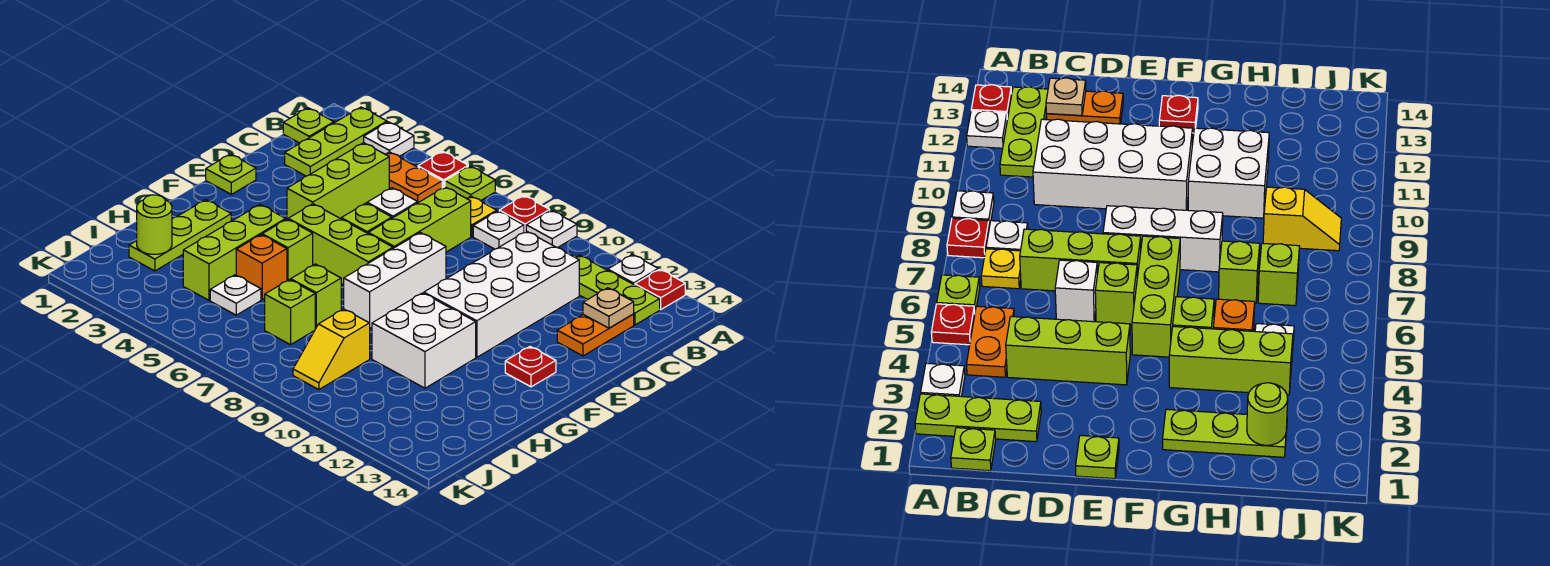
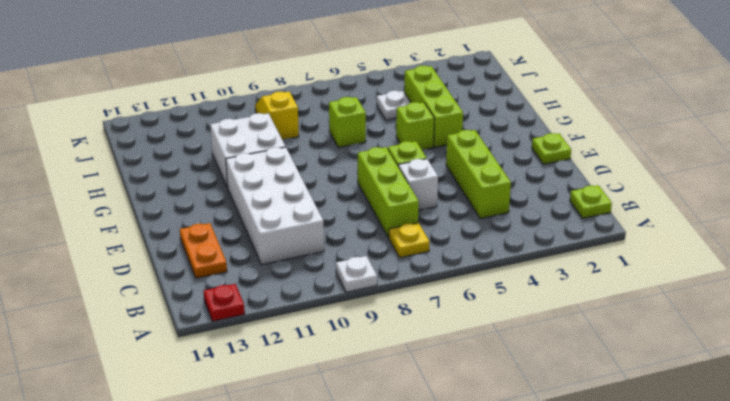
none -> lime plate A2:C2 level 1
none -> white plate A3 level 1
none -> red plate A5 level 1
none -> lime plate A6 level 1

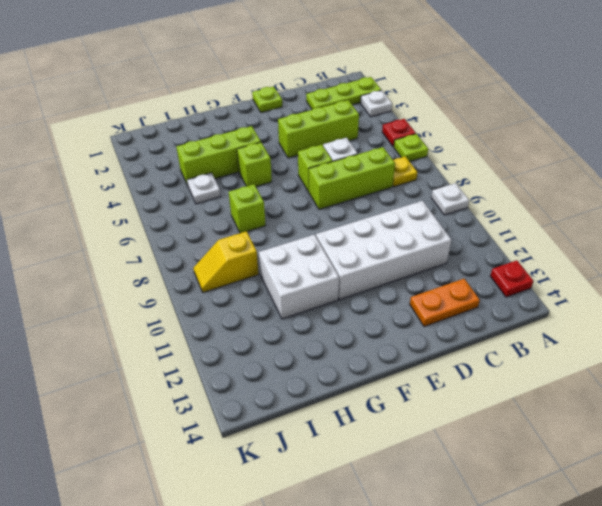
none -> red plate A8 level 1
none -> white plate A12 level 1
none -> lime plate B1 level 1
none -> orange plate B4:B5 level 1

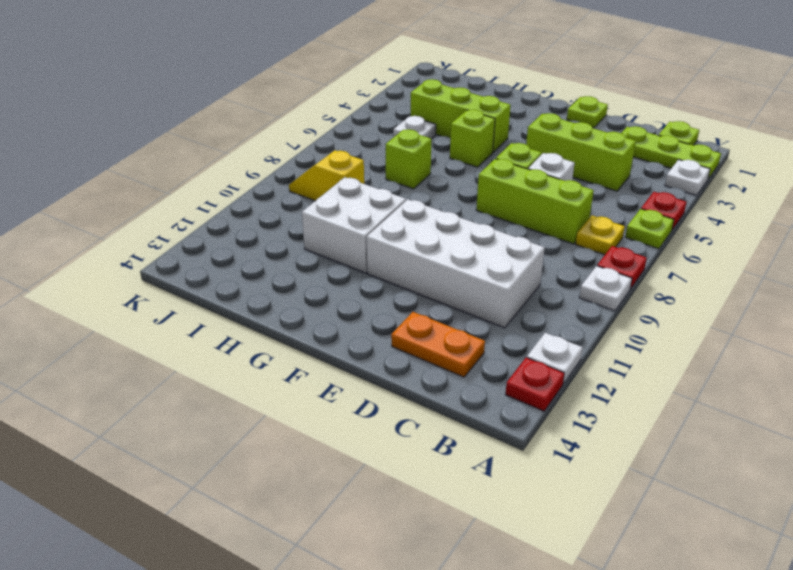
none -> orange plate B4:B5 level 1
none -> white plate B8 level 1
none -> lime plate B11:B13 level 1
none -> white brick E8:G8 level 1

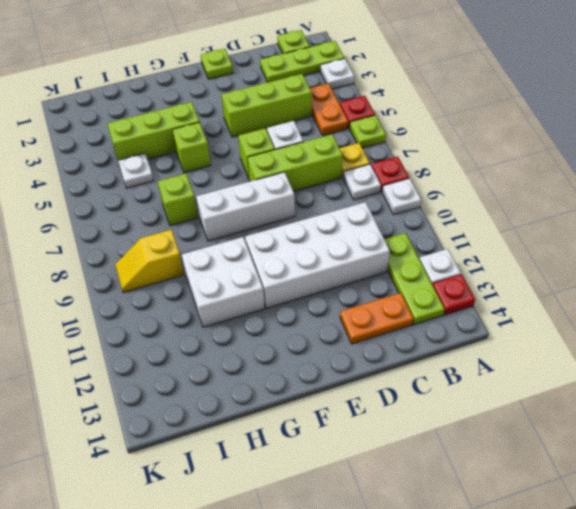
none -> lime brick F5:F7 level 1
none -> red plate F13 level 1
none -> lime plate G2:I2 level 1
none -> orange brick H5 level 1

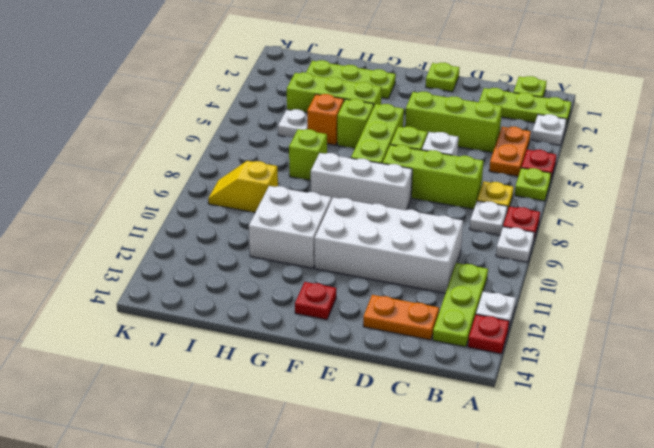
none -> lime brick I7 level 1
none -> tan plate C13 level 2
none -> lime round brick I2 level 2

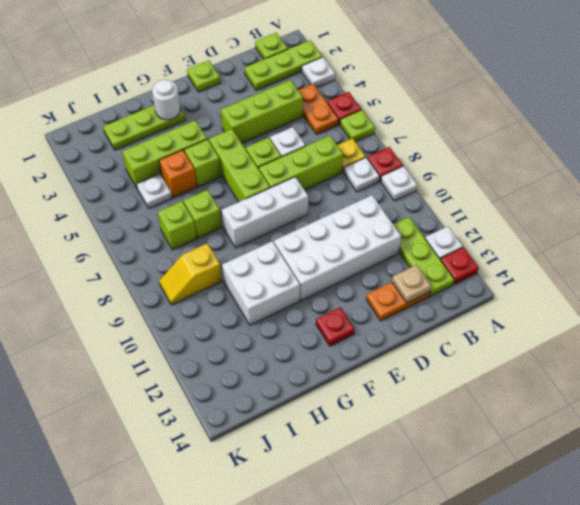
white round brick G2 level 2 -> none
none -> lime round brick I2 level 2

